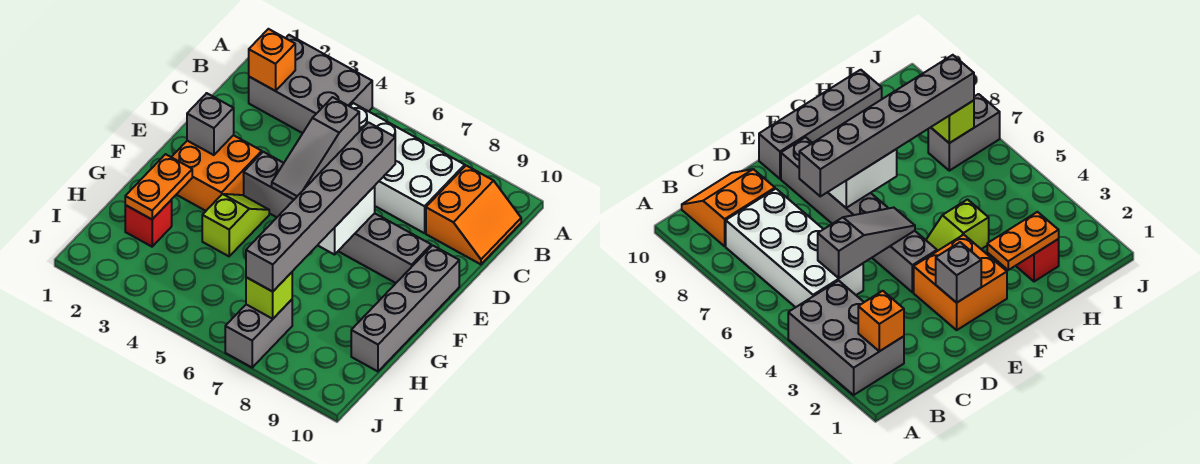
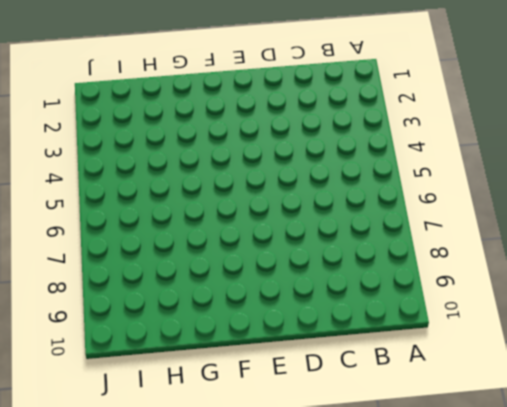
none -> grey brick A2:B4 level 1
none -> white brick B5:C8 level 1
none -> orange slope B9:C10 level 1 top 9

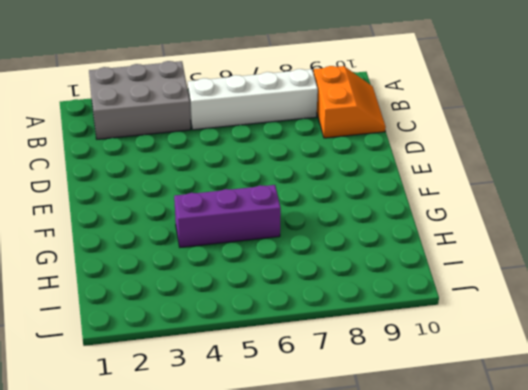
white brick B5:B8 level 1 -> white brick B5:C8 level 1
purple brick G4:G6 level 1 -> lime slope F4:G4 level 1 top G
none -> orange brick E2:F3 level 1
none -> grey brick E4:E9 level 1
none -> grey brick E10:H10 level 1

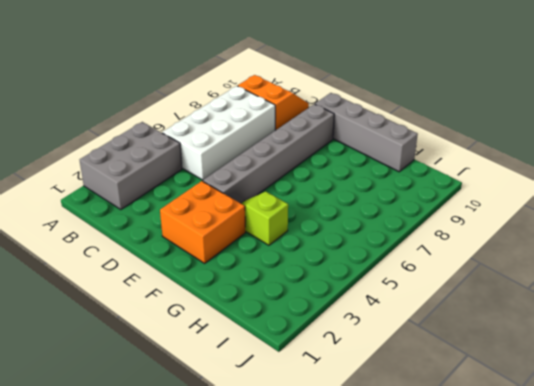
none -> red brick H2 level 1
none -> grey brick I7:J7 level 1
none -> orange brick B2 level 2

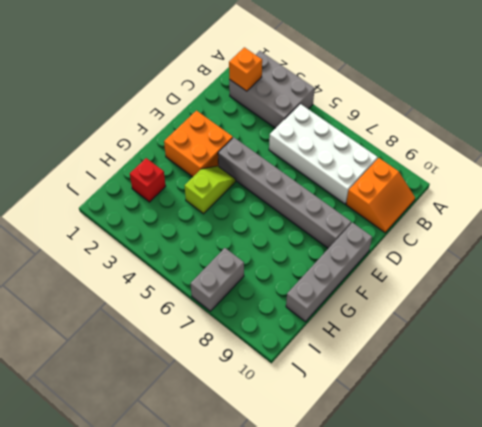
none -> grey slope C5:E5 level 2 top C
none -> grey brick E2 level 2
none -> white brick E7:F7 level 2

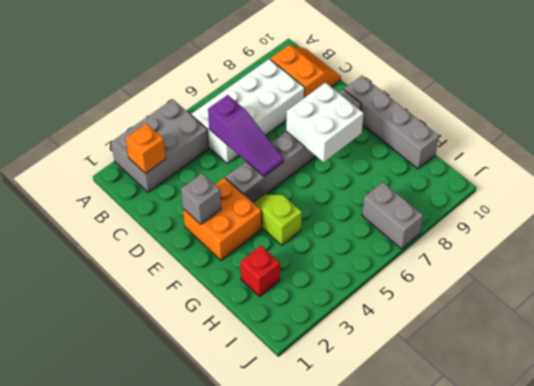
purple slope C5:E5 level 2 top C -> grey slope C5:E5 level 2 top C
white brick E7:F8 level 2 -> white brick E7:F7 level 2
none -> orange plate G2:H2 level 2
none -> lime brick I7 level 2
none -> grey brick D7:I7 level 3

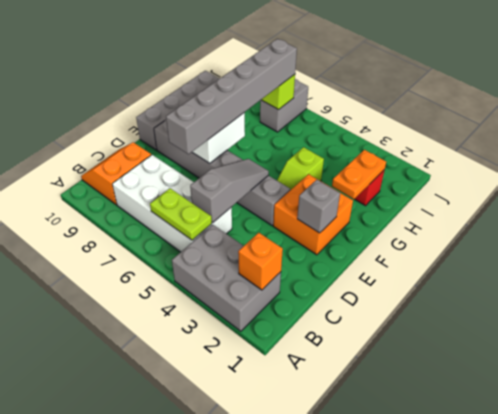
lime plate B5:B6 level 2 -> none

